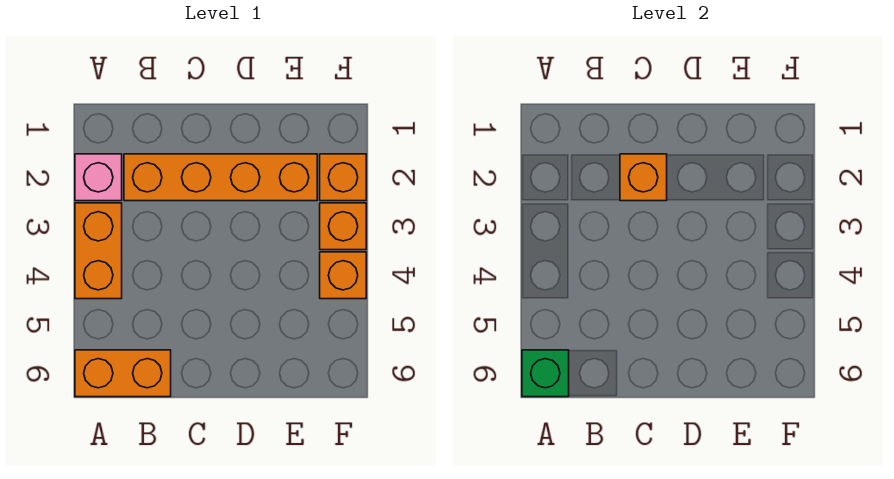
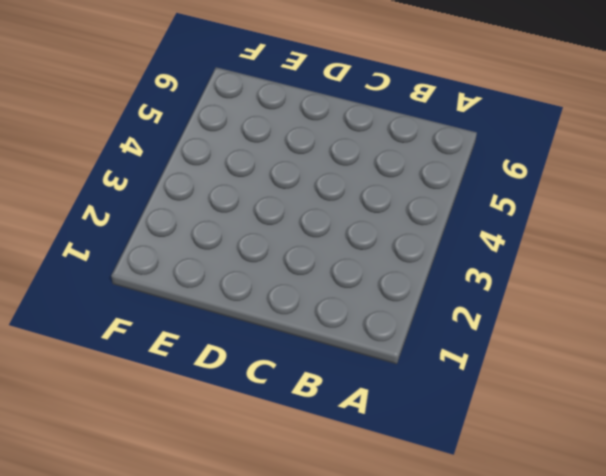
none -> pink brick A2 level 1
none -> orange brick A3:A4 level 1

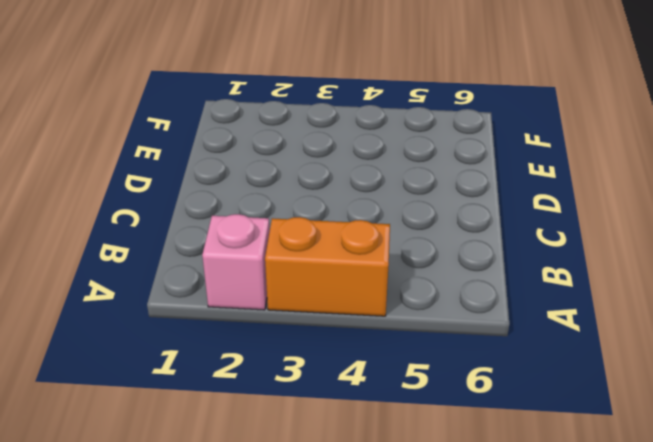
none -> orange brick A6:B6 level 1
none -> orange brick B2:E2 level 1

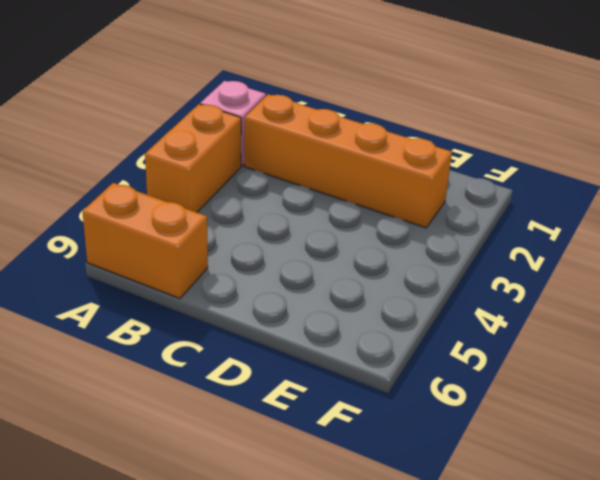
none -> orange brick F2 level 1
none -> orange brick F3 level 1

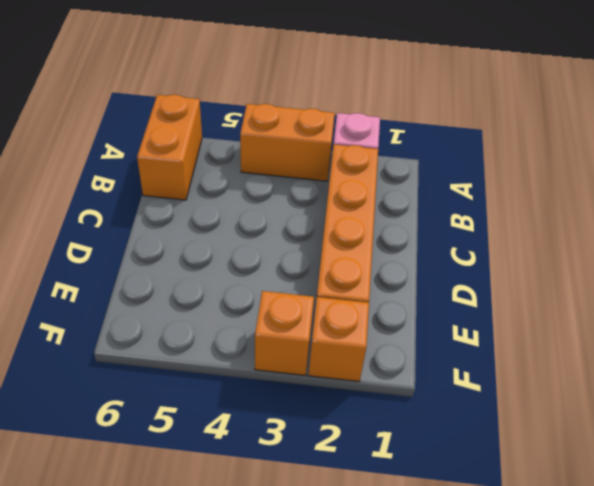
none -> orange brick F4 level 1
none -> green brick A6 level 2

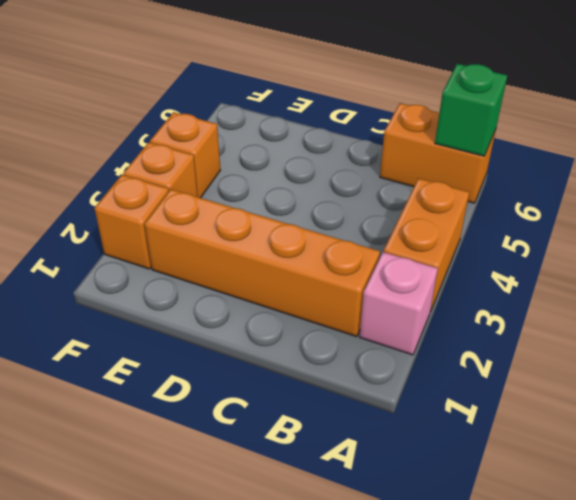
none -> orange brick C2 level 2

